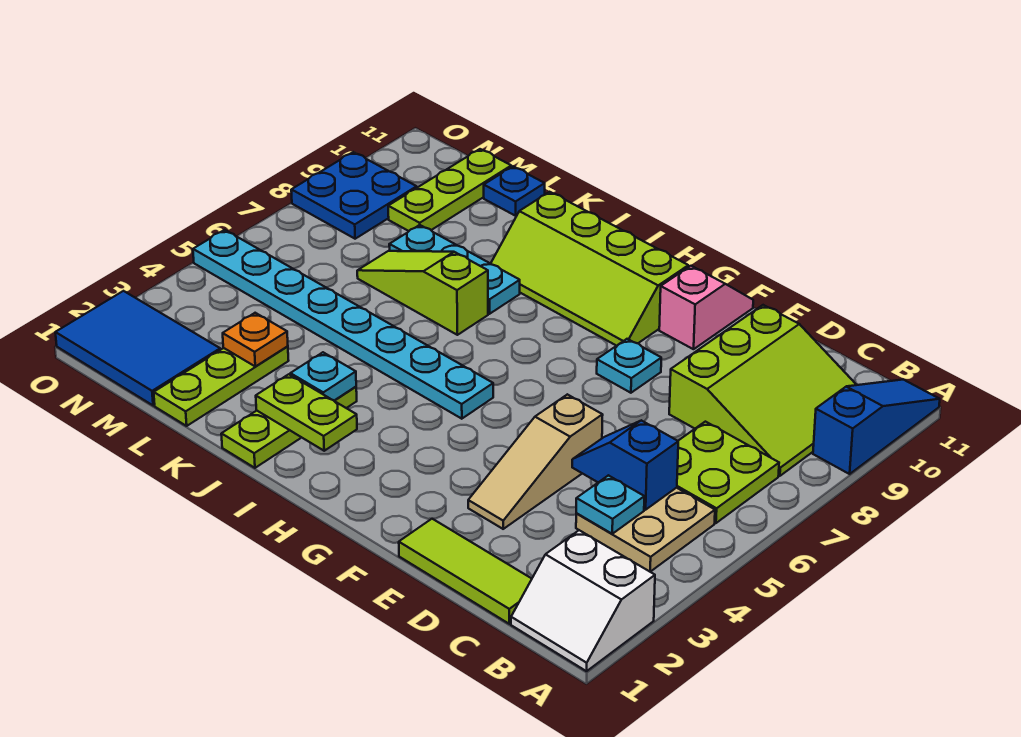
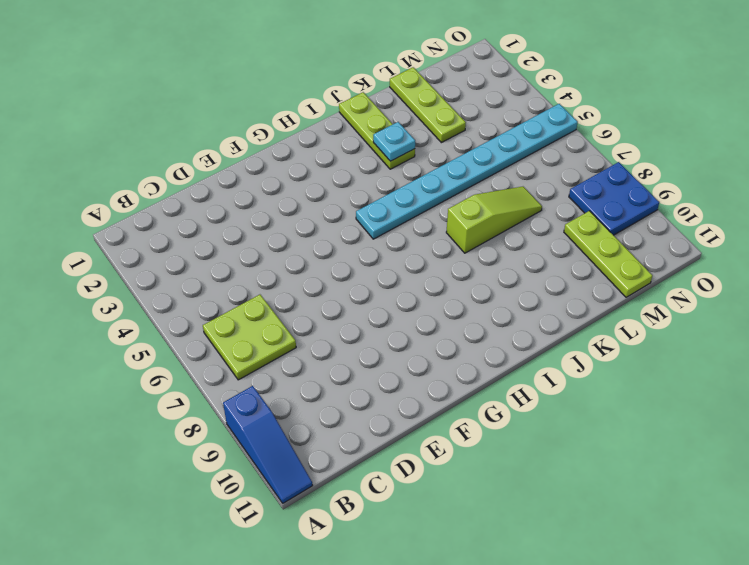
none -> white slope A1:B2 level 1 top 2
none -> tan plate B4:C5 level 1
none -> lime slope B8:D10 level 1 top D

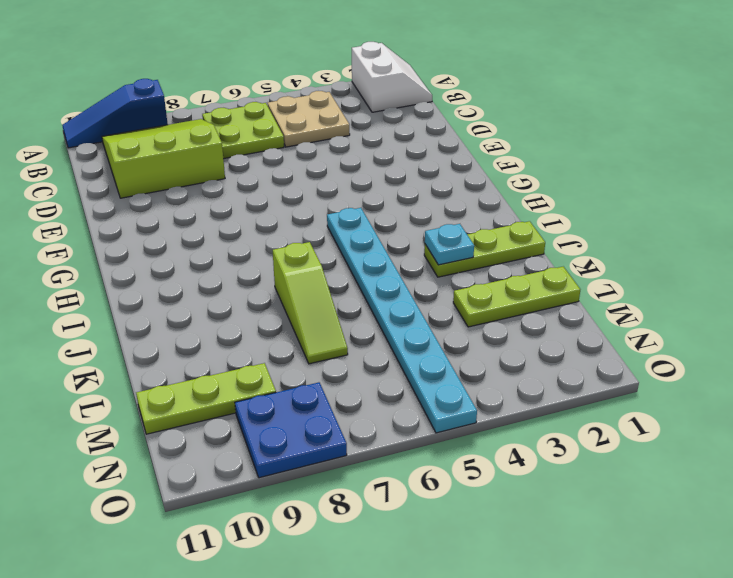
none -> lime tile C1:E1 level 1
none -> tan slope E3:E5 level 1 top 5
none -> cyan plate F8 level 1

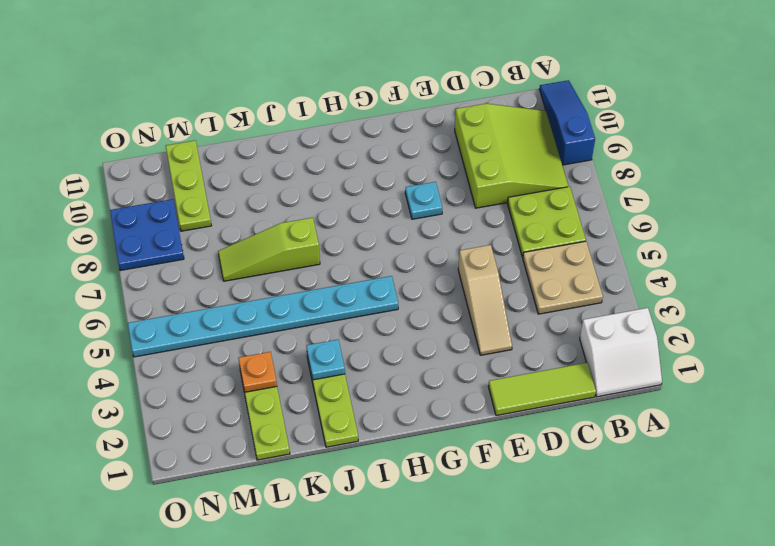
none -> pink slope F10:F11 level 1 top 10
none -> lime slope G9:J10 level 1 top 10
none -> cyan plate J8:L8 level 1

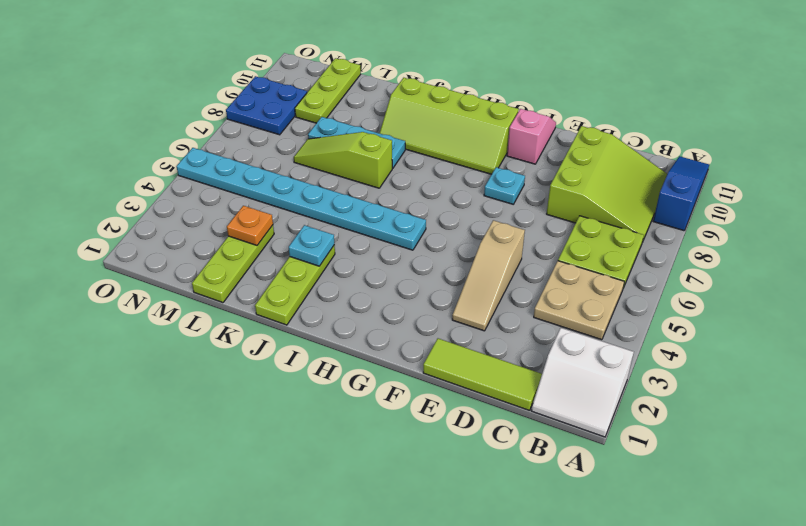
none -> blue plate L11 level 1
none -> blue tile M1:O2 level 1
none -> cyan plate C4 level 2

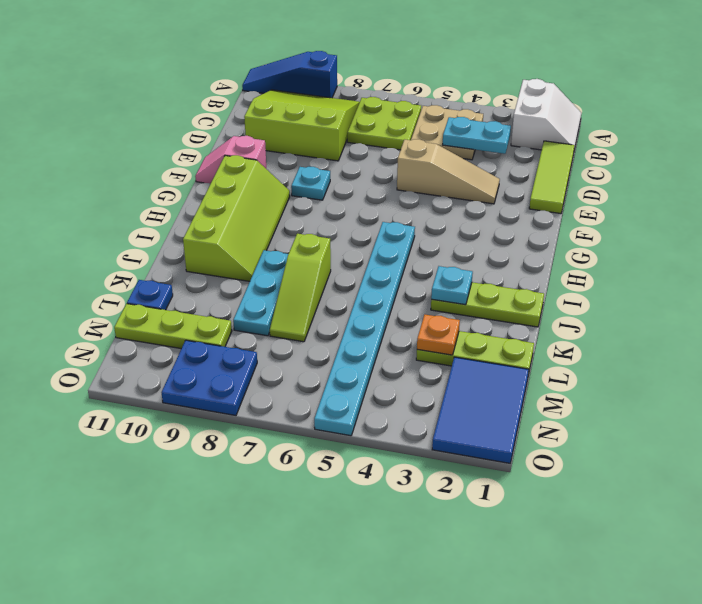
cyan plate C3:C4 level 2 -> cyan plate C4 level 2
none -> blue slope C5:D5 level 2 top C
none -> lime plate I2:J2 level 2

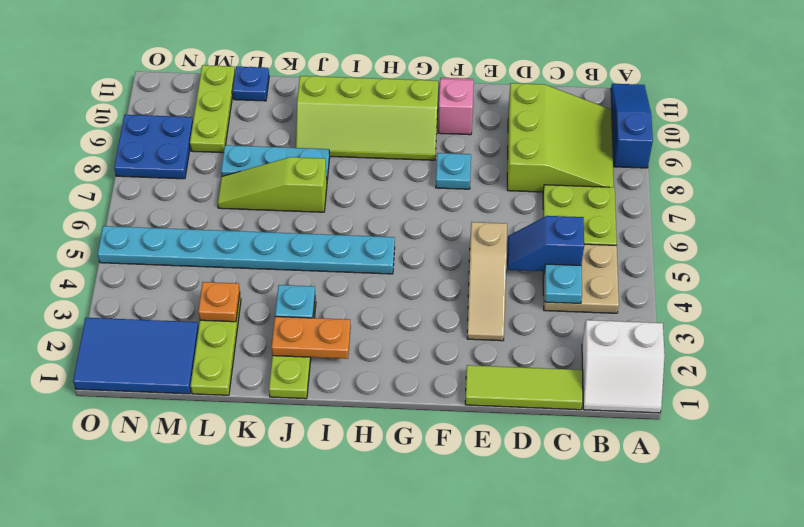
orange plate I2:J2 level 2 -> lime plate I2:J2 level 2

